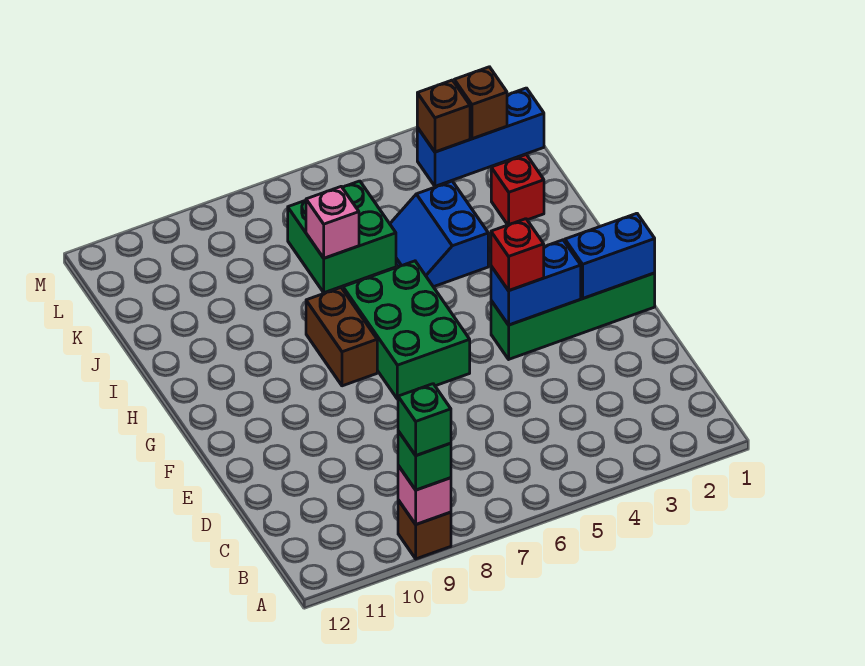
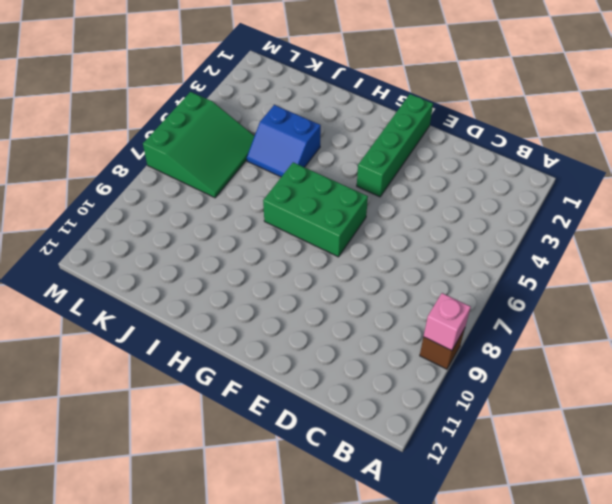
green slope K5:M7 level 1 top M -> green brick J6:K7 level 1
none -> brown brick G8:H8 level 1
none -> red brick J2 level 1
none -> blue brick L1:L3 level 1

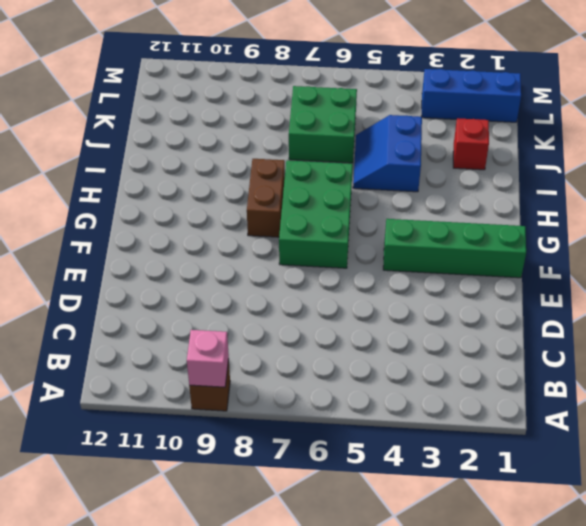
none -> blue brick F1:F2 level 2
none -> blue brick F3:F4 level 2
none -> pink brick J7 level 2

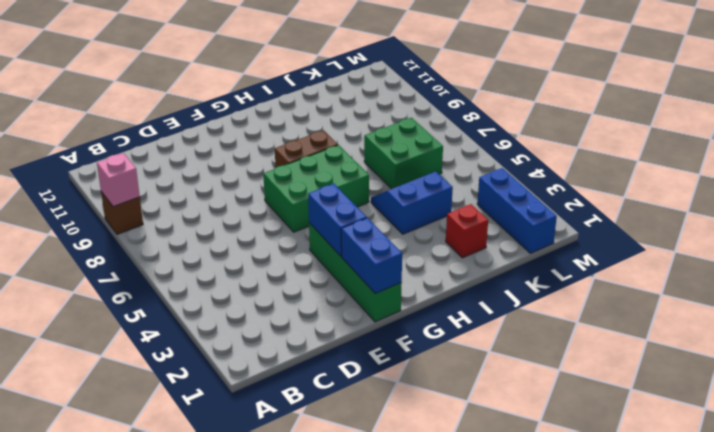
none -> pink brick J7 level 2
none -> brown brick L2 level 2
none -> brown brick L3 level 2

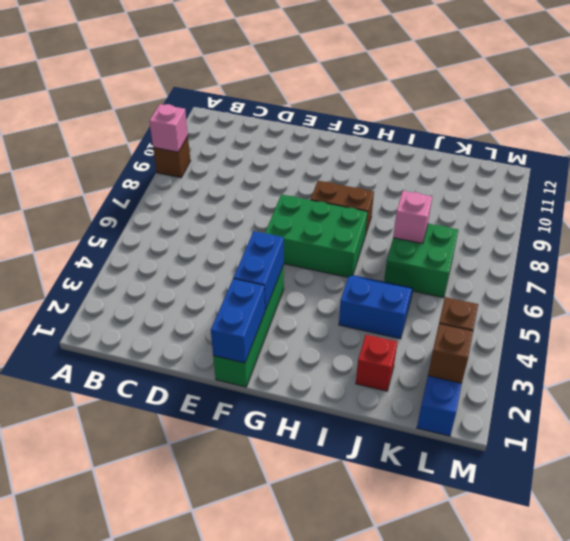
none -> green brick A9 level 3
none -> red brick F4 level 3
none -> green brick A9 level 4

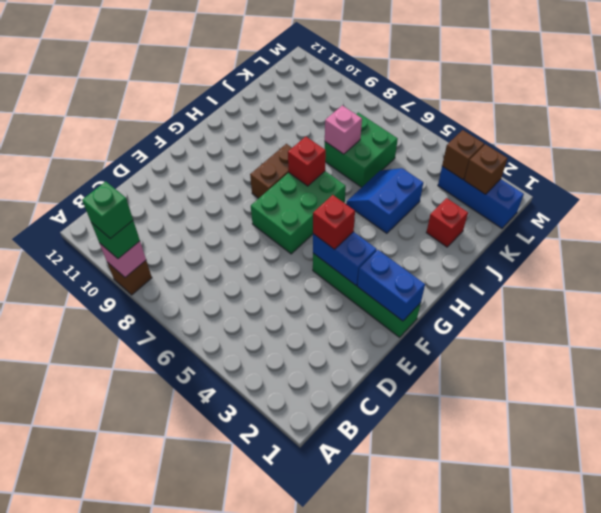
red brick H7 level 2 -> none

